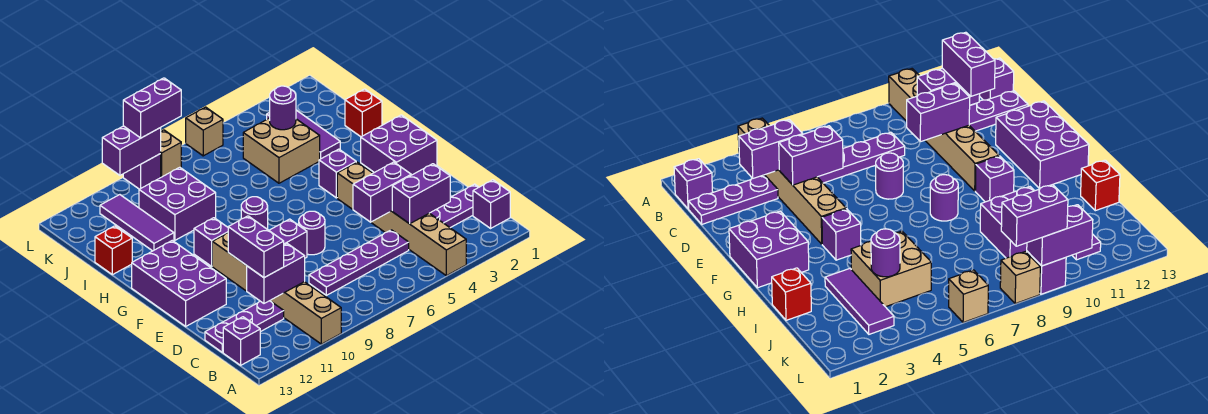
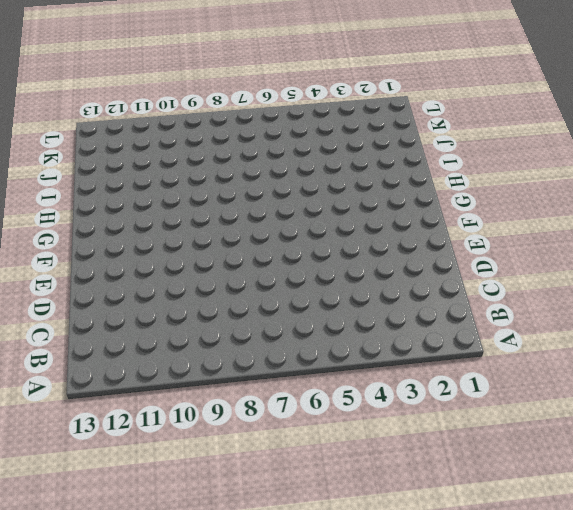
none -> tan brick A4:F4 level 1
none -> tan brick A10:F10 level 1
none -> purple brick B1 level 1
none -> purple brick B13 level 1

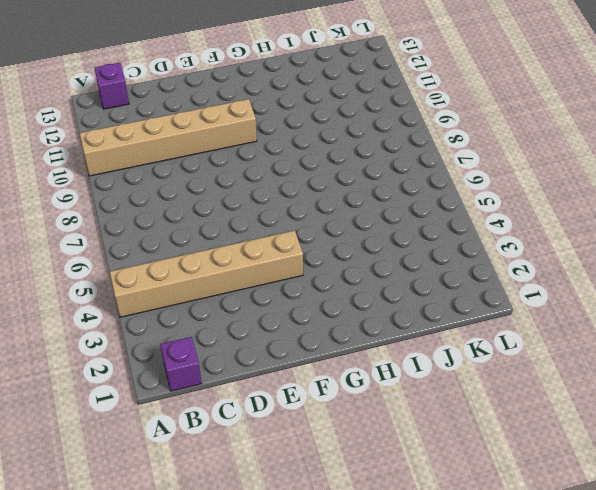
none -> purple plate C1:C3 level 1
none -> purple plate C5:C8 level 1
none -> purple plate C11:C13 level 1
none -> purple round brick E7 level 1

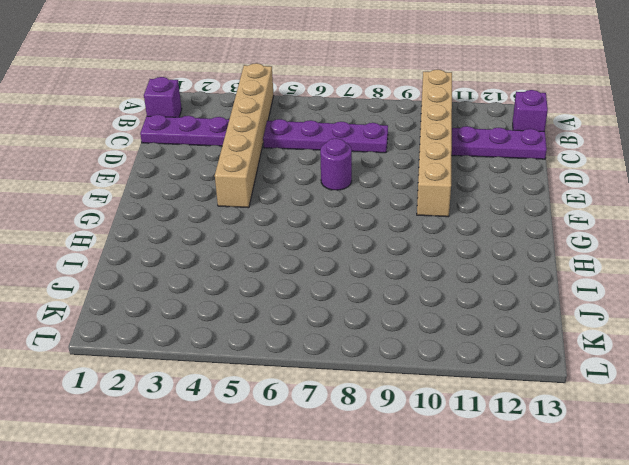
none -> purple brick E12:G13 level 1
none -> purple brick F1:G2 level 1
none -> purple brick G4 level 1
none -> purple round brick G8 level 1

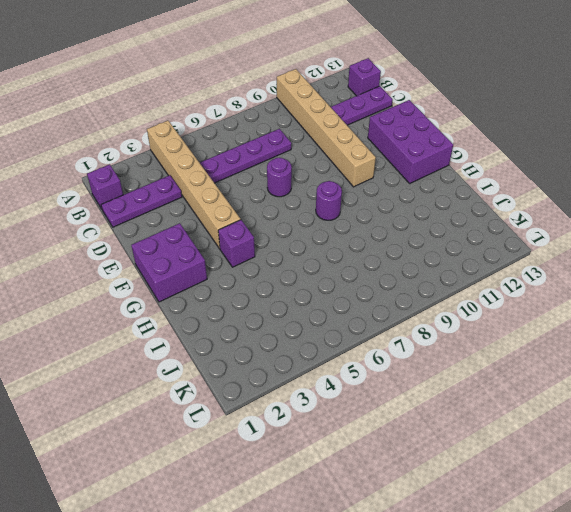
none -> purple brick G10 level 1
none -> red brick I1 level 1
none -> purple tile I3:K3 level 1
none -> tan brick I4:J5 level 1

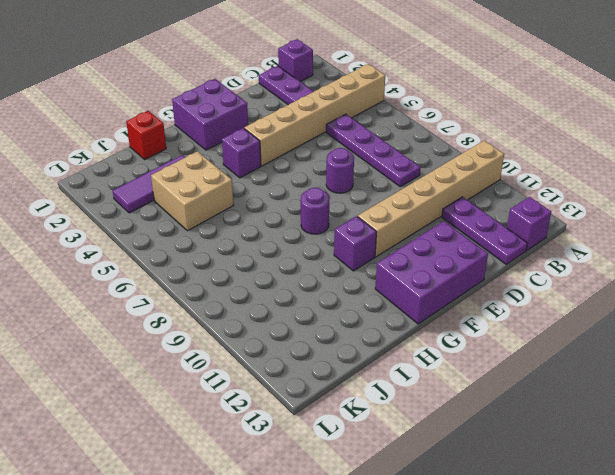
none -> purple brick I9:J10 level 1
none -> purple tile I11:K11 level 1
none -> red brick I13 level 1
none -> tan brick L6 level 1

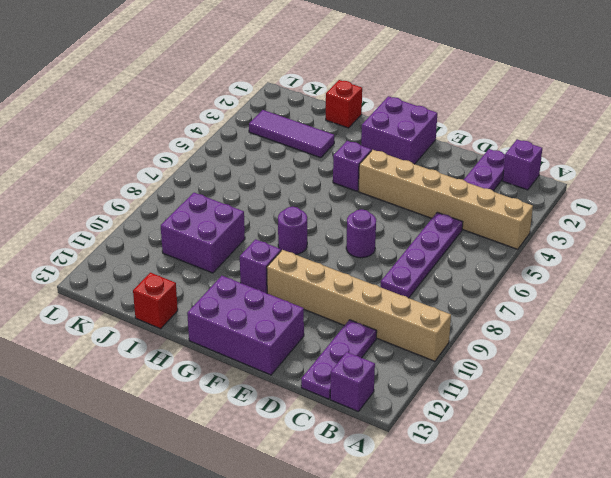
none -> tan brick I4:J5 level 1
none -> purple tile I11:K11 level 1
none -> tan brick L6 level 1
none -> tan brick L8 level 1

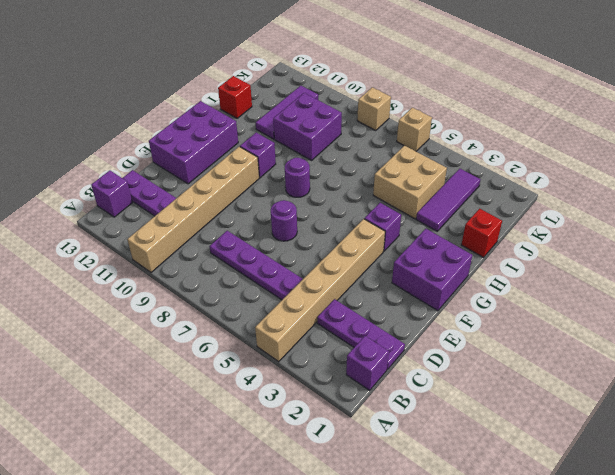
none -> purple brick L9 level 1
none -> purple brick C3:C4 level 2
none -> purple brick C10:C11 level 2
none -> purple brick D4:D5 level 2

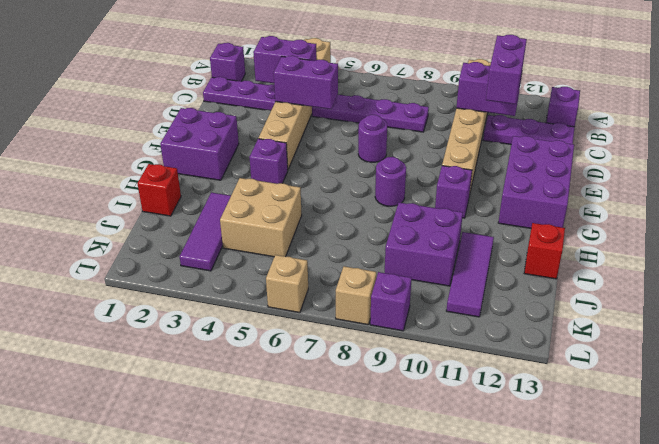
none -> purple brick D9:D10 level 2
none -> purple round brick J4 level 2
none -> purple brick L9:L10 level 2
none -> purple brick L8:L9 level 3

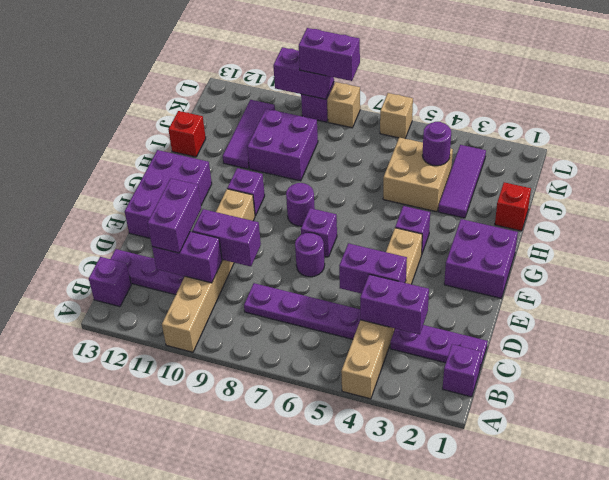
purple brick F7 level 1 -> none

